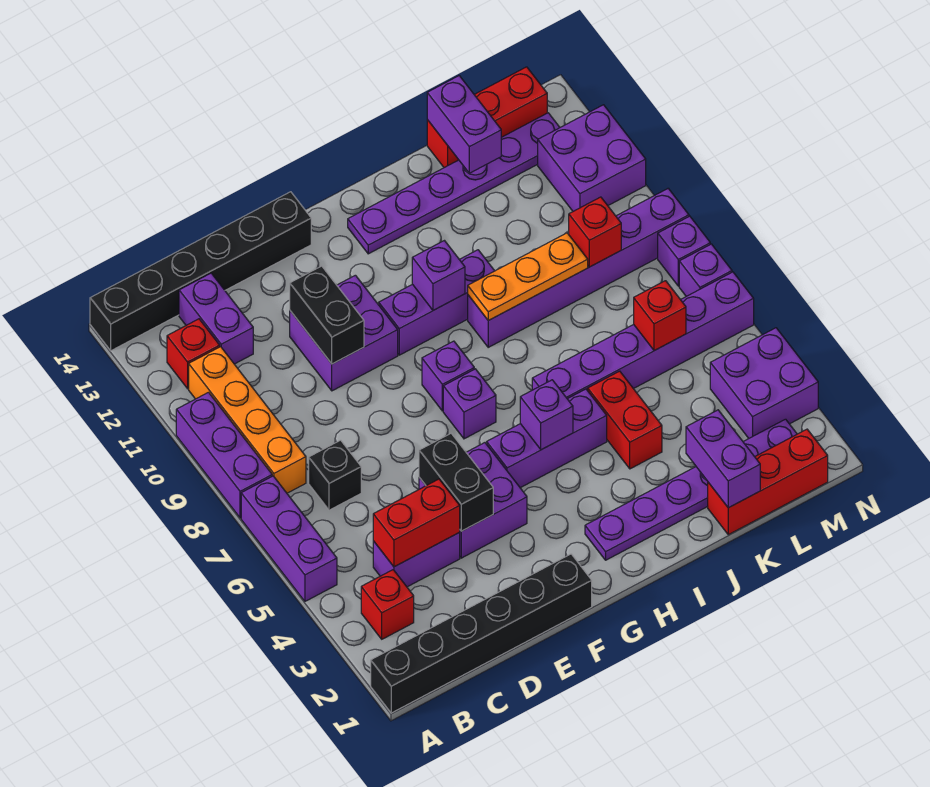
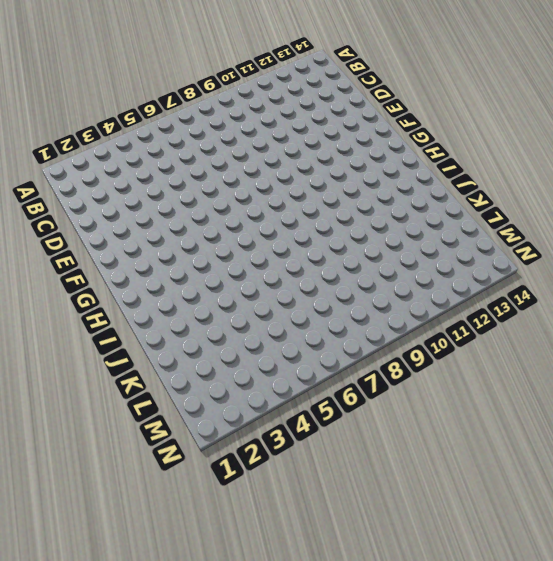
none -> black brick A1:F1 level 1
none -> purple brick A5:A7 level 1
none -> purple brick A8:A10 level 1
none -> black brick A14:F14 level 1

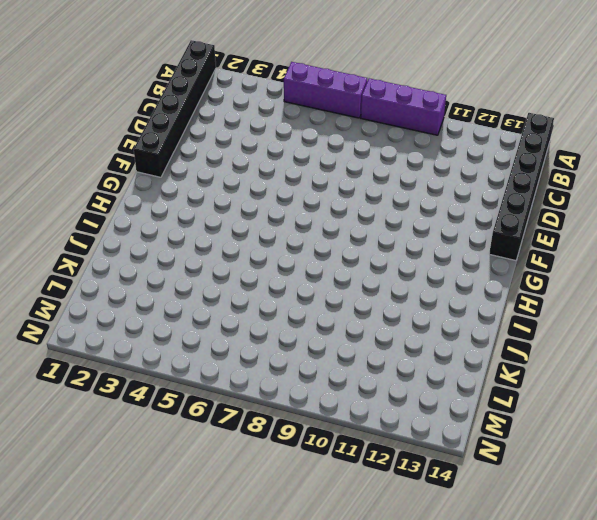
none -> red brick B3 level 1
none -> orange brick B8:B11 level 1
none -> red brick B12 level 1
none -> purple brick C4:D4 level 1

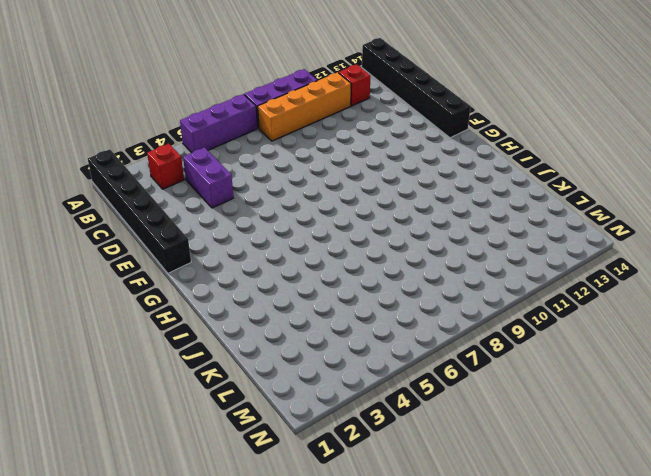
none -> black brick C7 level 1
none -> purple brick C12:C13 level 1
none -> purple brick E4:F5 level 1
none -> purple brick E10:F11 level 1

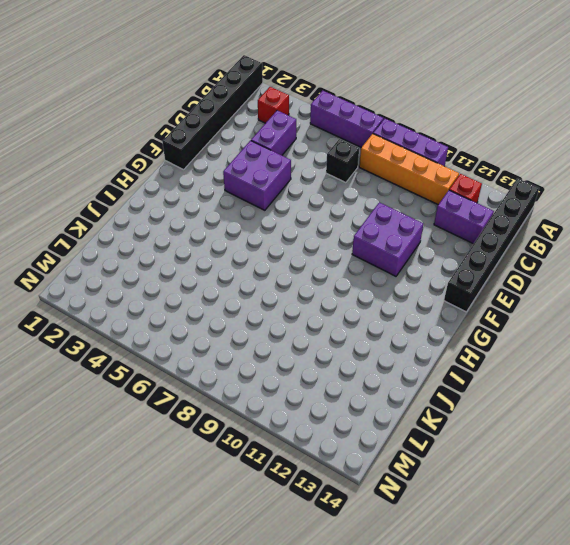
none -> purple brick G5:I5 level 1
none -> purple brick G7 level 1
none -> purple brick G8 level 1
none -> purple brick G10:I10 level 1

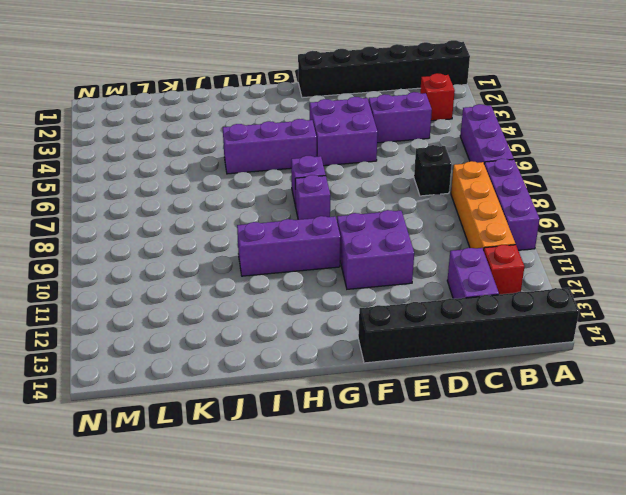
none -> purple plate H2:M2 level 1
none -> purple plate H13:M13 level 1
none -> purple brick I6:N6 level 1
none -> purple brick I9:N9 level 1

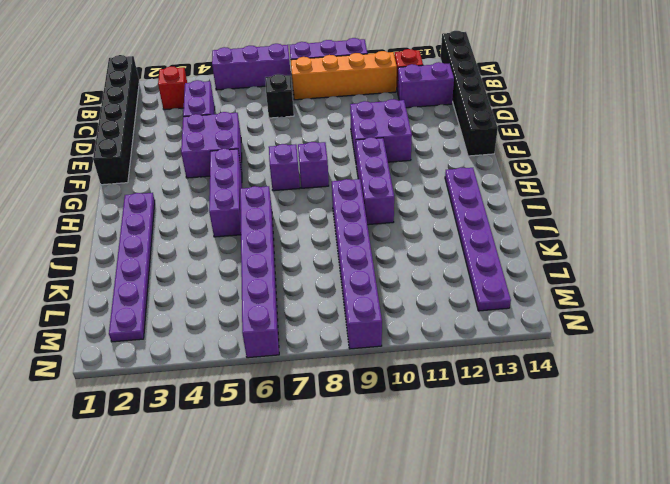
none -> red brick J4:J5 level 1
none -> red brick K1:M1 level 1
none -> red brick K14:M14 level 1
none -> purple brick M3:N4 level 1

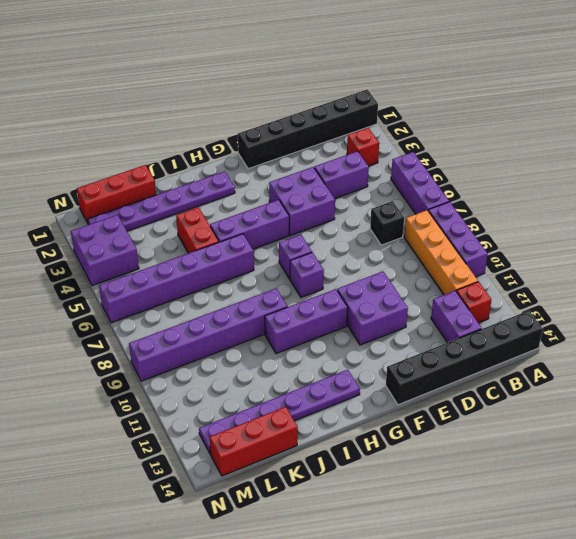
none -> purple brick M11:N12 level 1
none -> purple brick N7 level 1
none -> purple brick N8 level 1
none -> red brick C4:D4 level 2

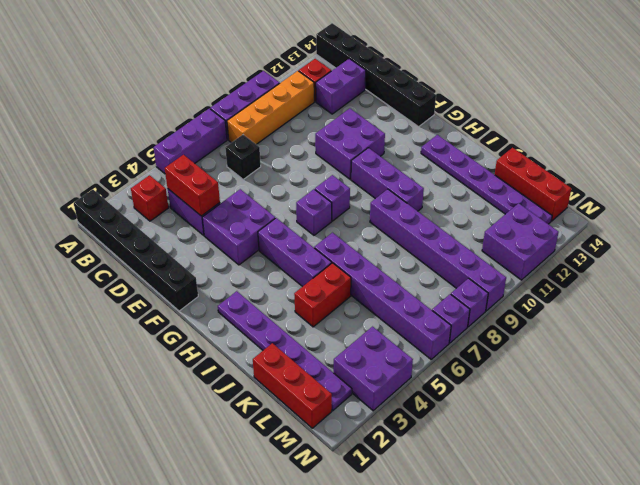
none -> black brick E4:E5 level 2
none -> black brick E10:E11 level 2
none -> purple brick H5 level 2
none -> purple brick H10 level 2

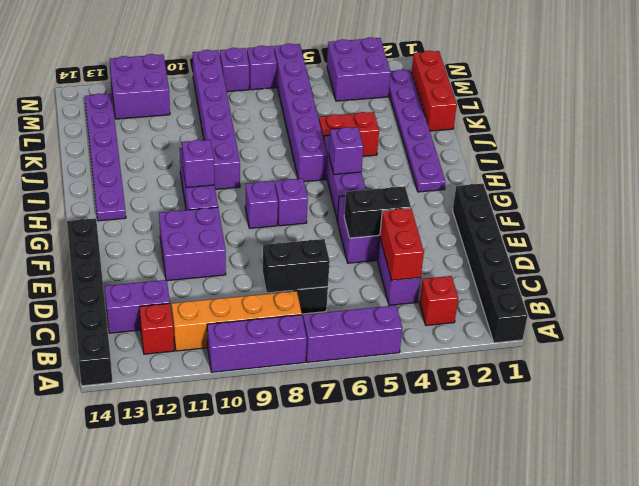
black brick C7:C8 level 2 -> black brick E10:E11 level 2
none -> red brick K14:M14 level 1
none -> orange plate I9:K9 level 2
none -> purple brick K1:K2 level 2
none -> purple brick K13:K14 level 2

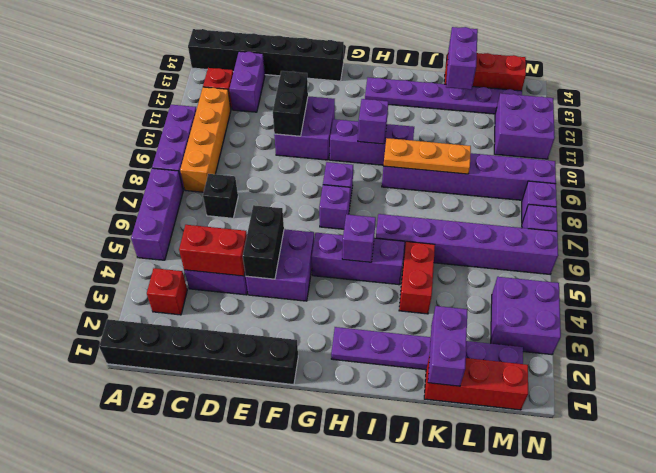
none -> red brick L6 level 2
none -> red brick L9 level 2

